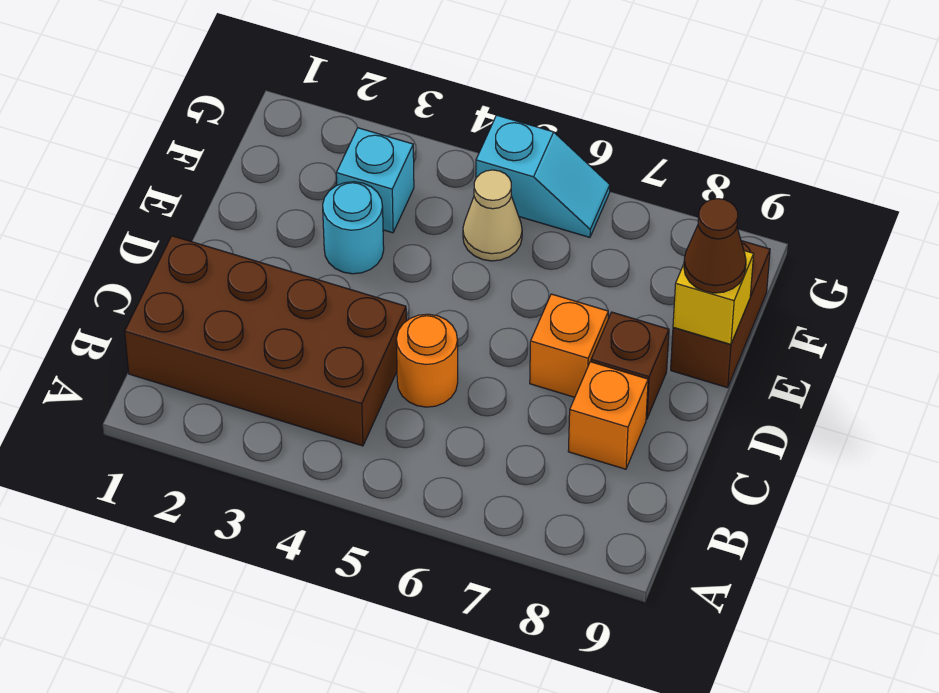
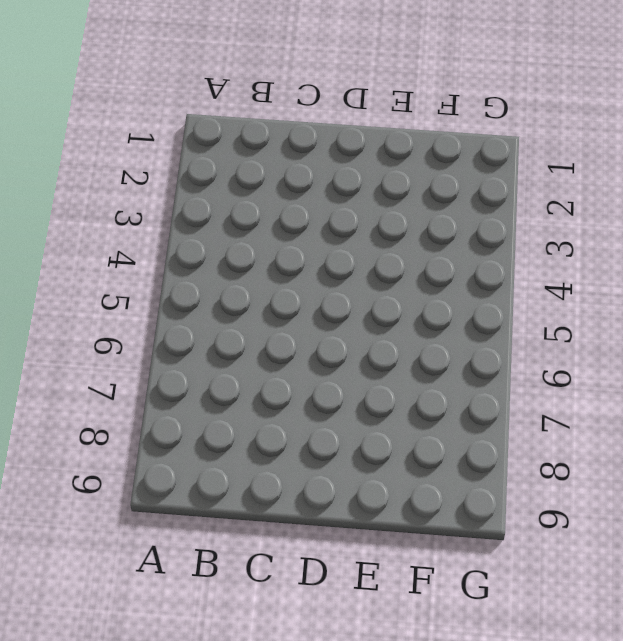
none -> brown brick B1:C4 level 1
none -> orange round brick C5 level 1
none -> orange brick C8 level 1

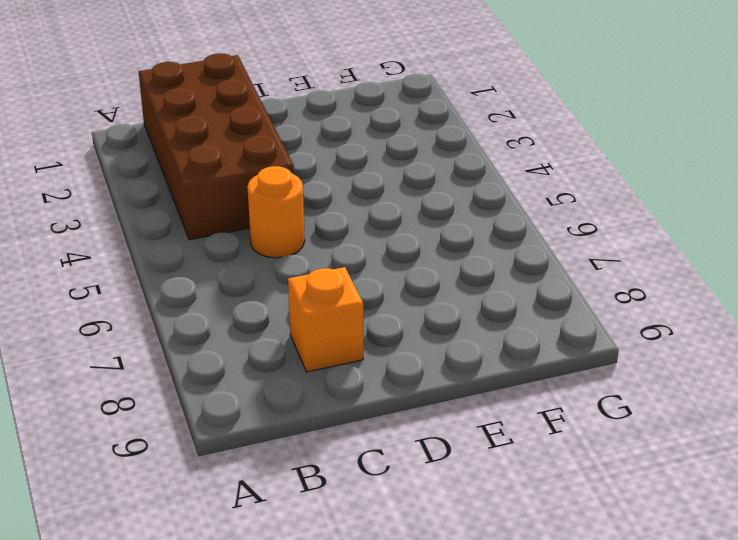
none -> orange brick D7 level 1
none -> brown brick D8 level 1
none -> cyan round brick E3 level 1

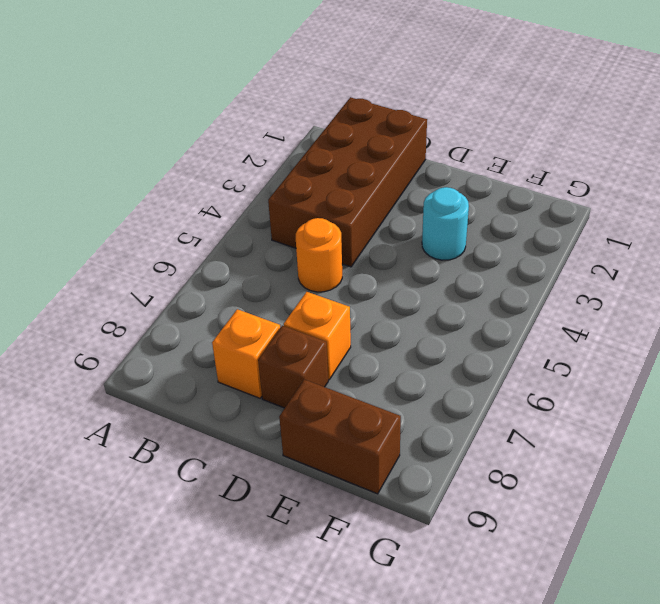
none -> cyan brick F3 level 1
none -> tan cone F5 level 1
none -> cyan slope G5:G6 level 1 top 5

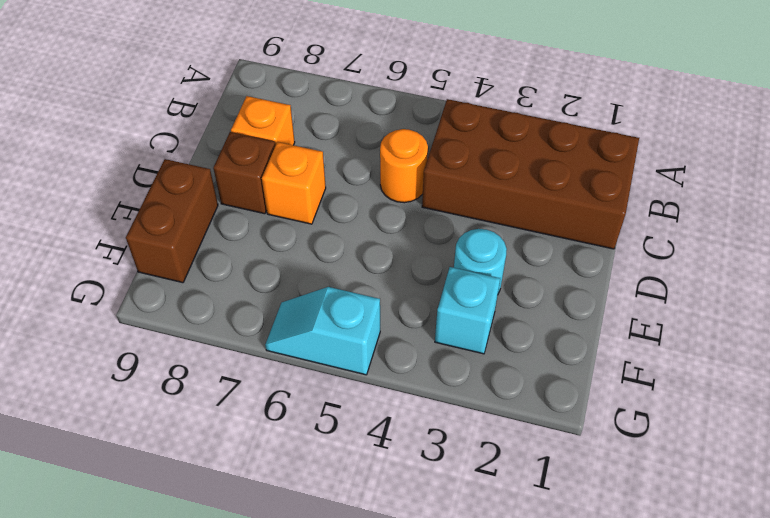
none -> tan cone F5 level 1
none -> yellow brick E9 level 2
none -> brown cone E9 level 3

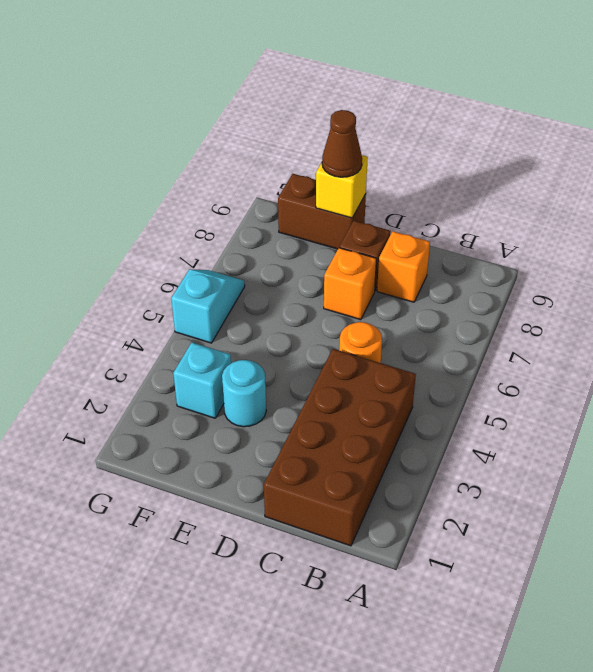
none -> tan cone F5 level 1

